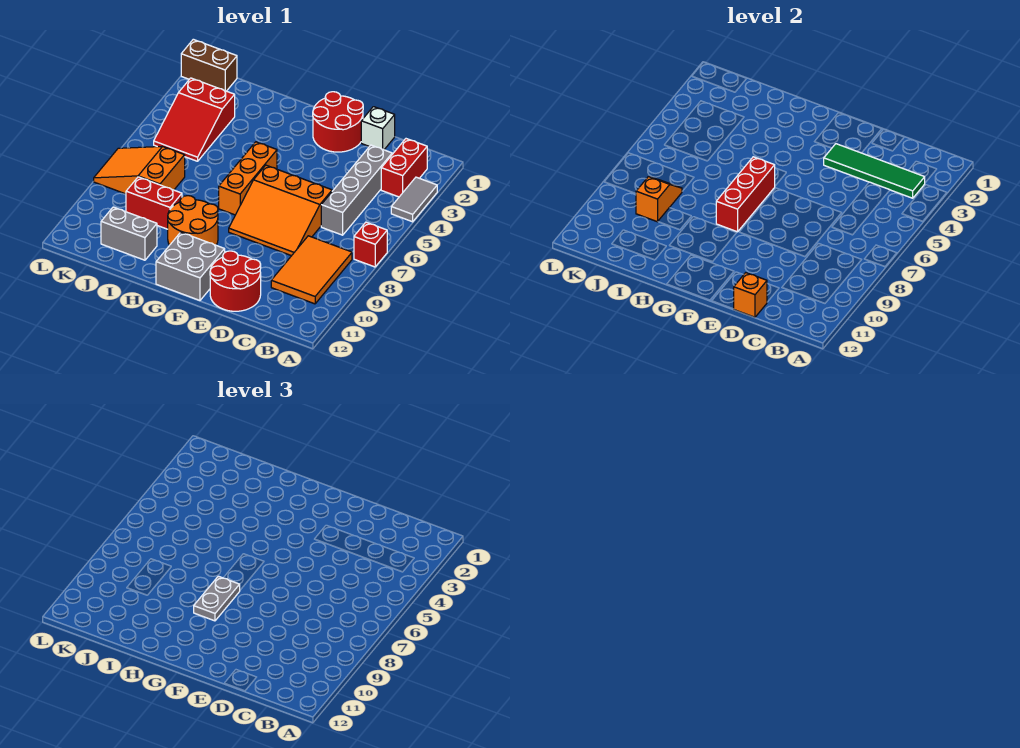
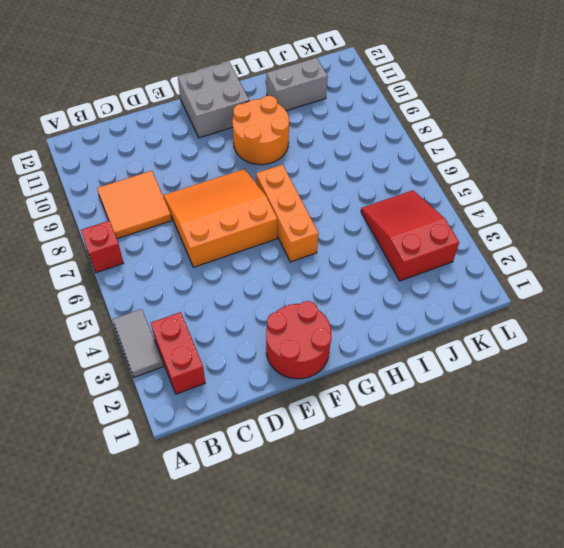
orange tile B8:C9 level 1 -> orange tile B8:C10 level 1
none -> grey brick C3:C6 level 1
none -> white brick D1 level 1
none -> red round brick D11:E12 level 1

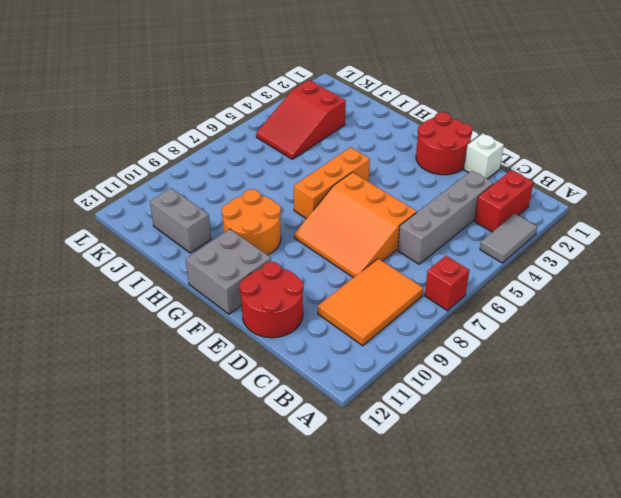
none -> red brick I9:J9 level 1
none -> orange slope J7:L8 level 1 top J
none -> brown brick K1:L1 level 1

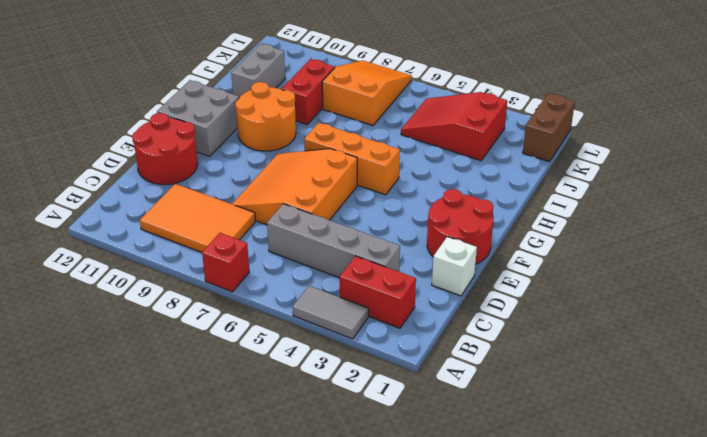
none -> green tile B3:E3 level 2
none -> orange brick D12 level 2
none -> red brick G6:G8 level 2

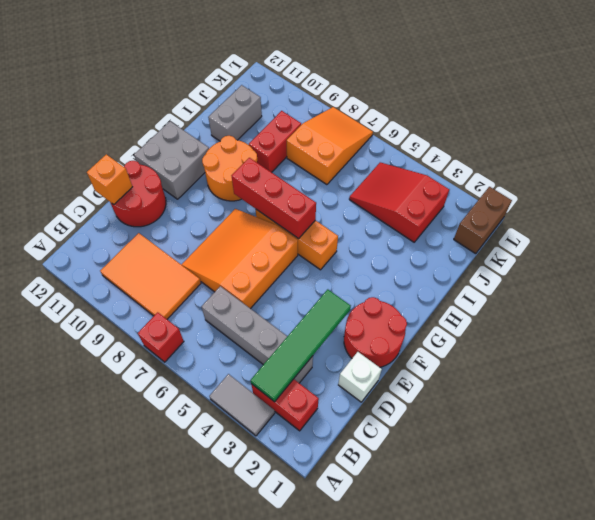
none -> orange slope J8:J9 level 2 top 9
none -> grey plate G8:G9 level 3

